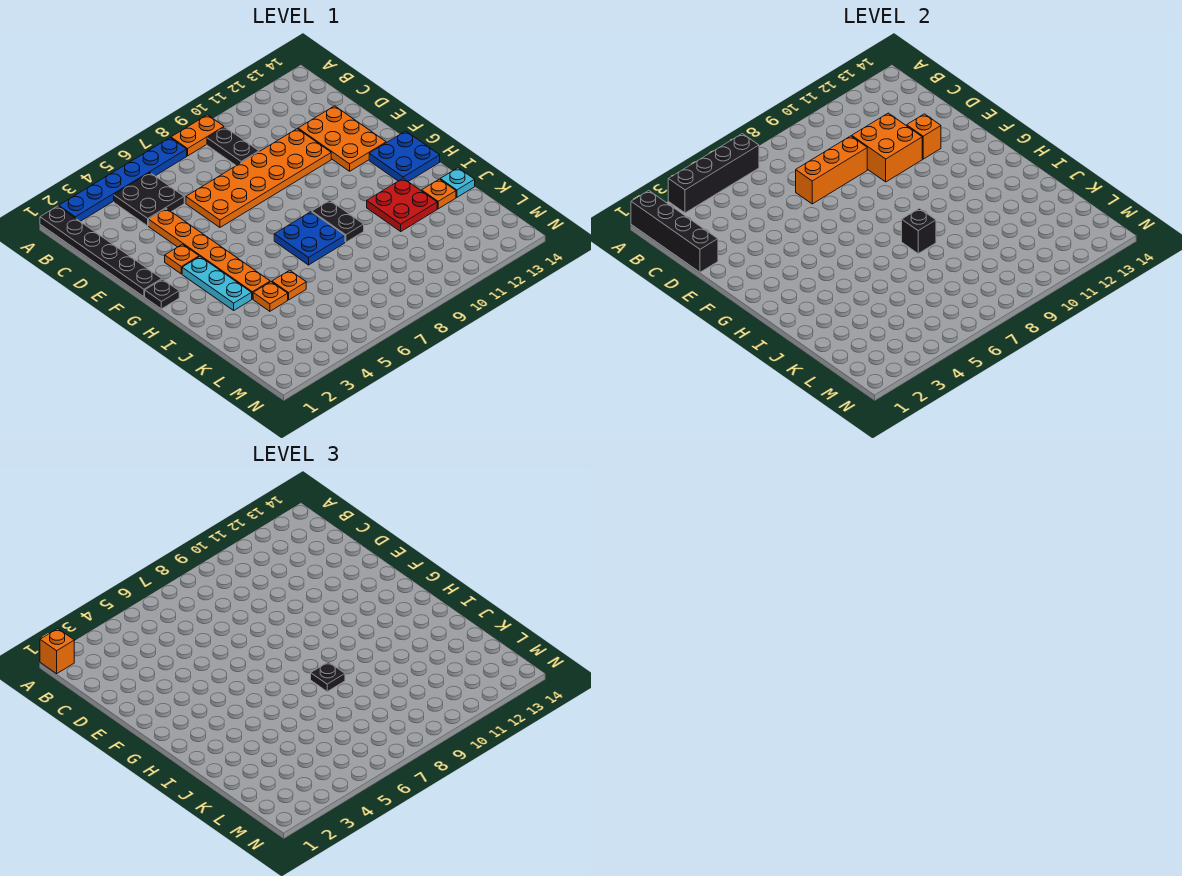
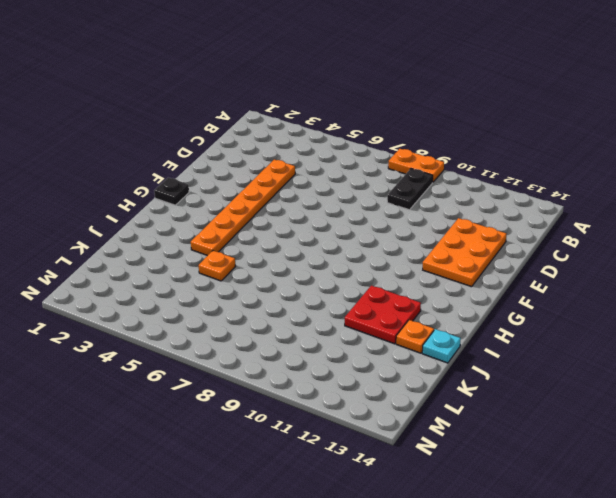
none -> black plate A1:F1 level 1
none -> blue plate A2:A7 level 1
none -> black plate B4:C5 level 1

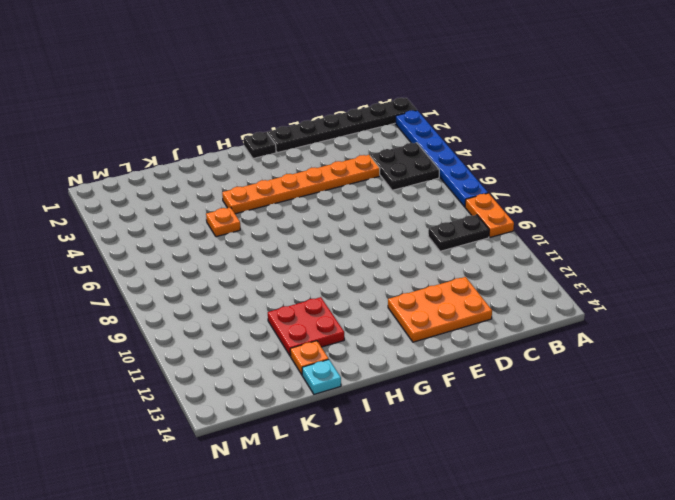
none -> orange plate D6:E11 level 1
none -> orange plate F3 level 1
none -> cyan plate G3:I3 level 1

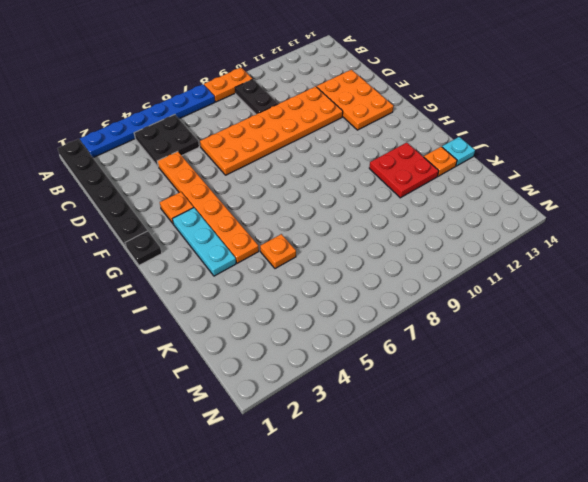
none -> blue plate G13:H14 level 1
none -> blue plate H7:I8 level 1
none -> black plate H9:I9 level 1

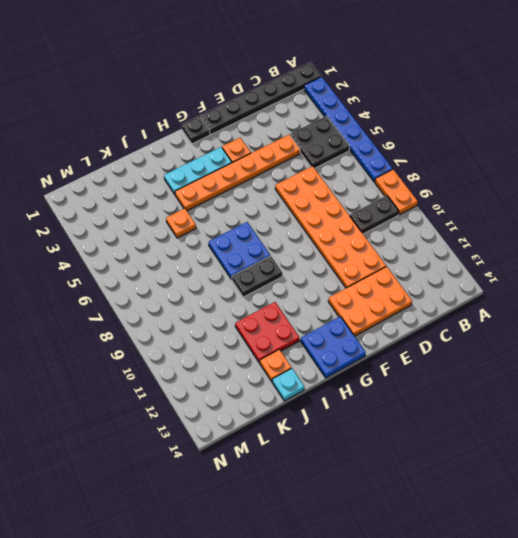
none -> orange plate J4 level 1
none -> black brick A1:D1 level 2
none -> black brick A3:A6 level 2

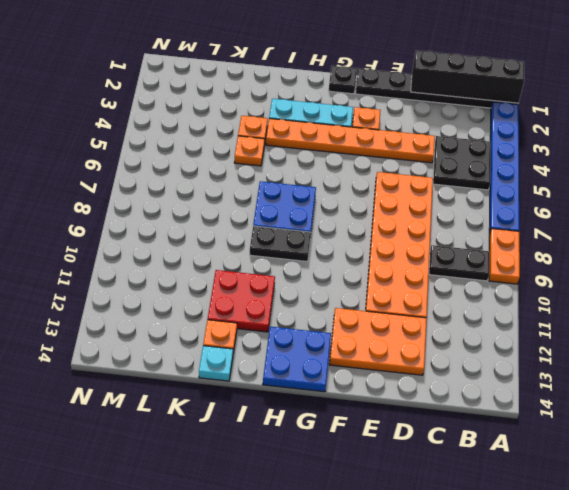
none -> black brick A3:A6 level 2
none -> orange brick D7:D9 level 2
none -> orange brick D10:E11 level 2

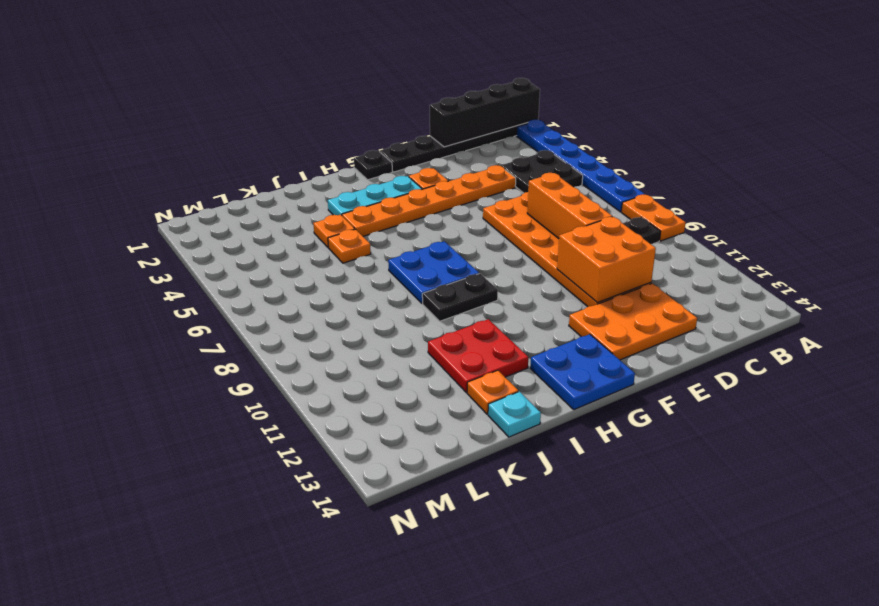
none -> black brick A3:A6 level 2
none -> orange brick E12 level 2
none -> black brick I8 level 2

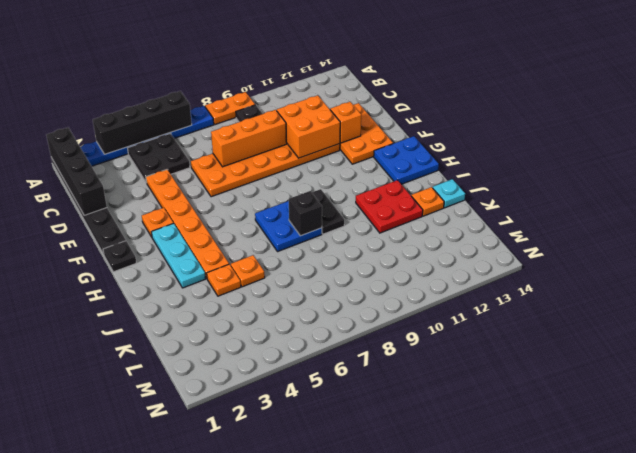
none -> orange brick A1 level 3
none -> black plate I8 level 3

